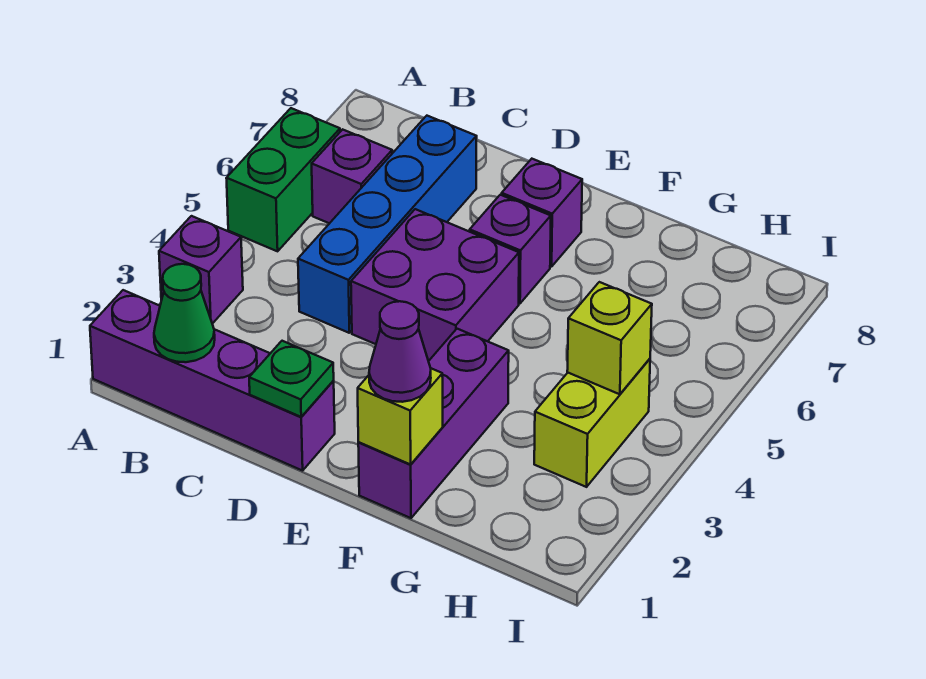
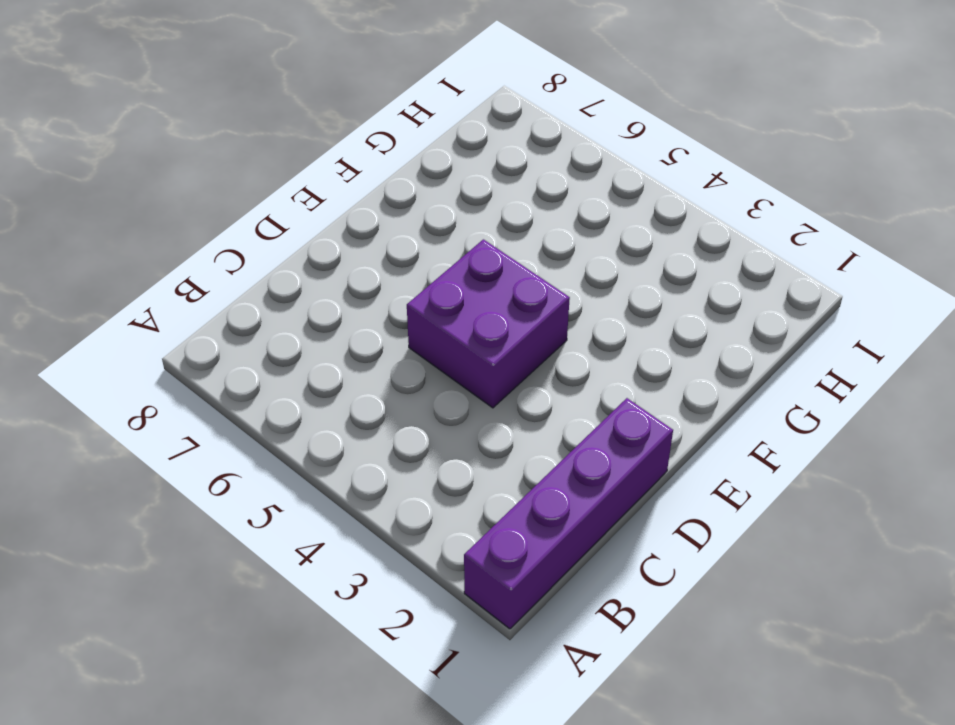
none -> purple brick A3 level 1
none -> green brick A5:A6 level 1
none -> purple brick B6 level 1

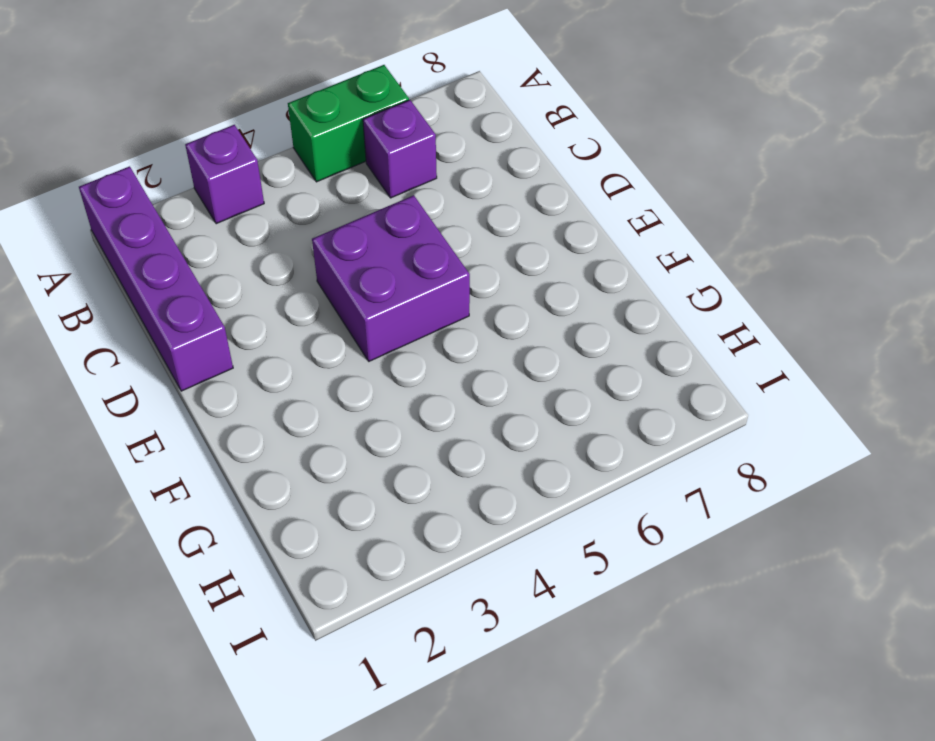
none -> blue brick C4:C7 level 1
none -> purple brick E6 level 1
none -> purple brick E7 level 1

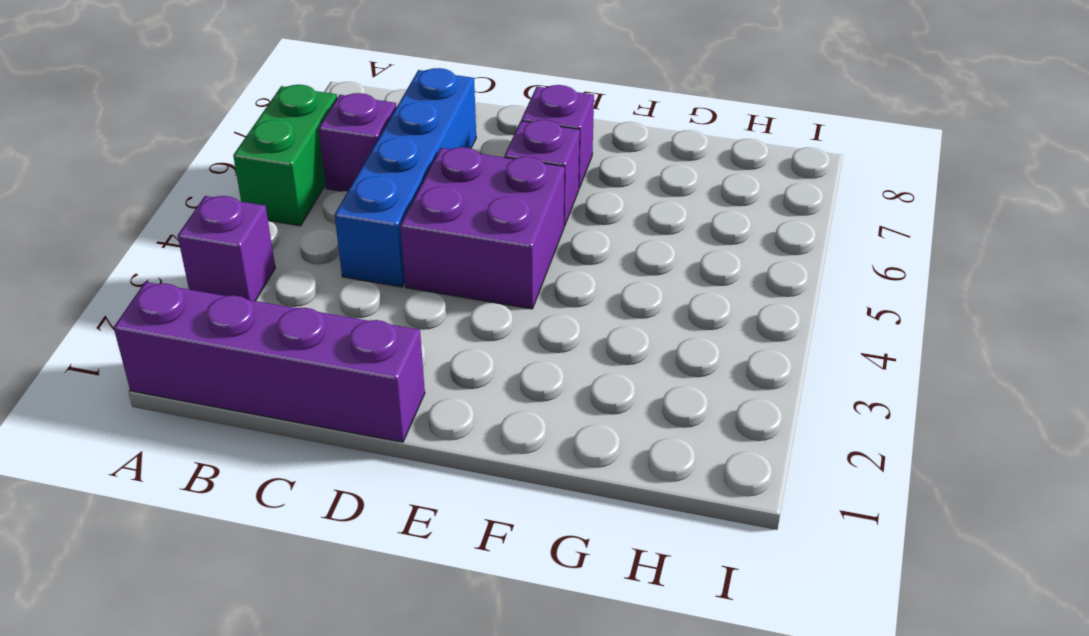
none -> purple brick F1:F3 level 1
none -> lime brick H3:H4 level 1
none -> green cone B1 level 2

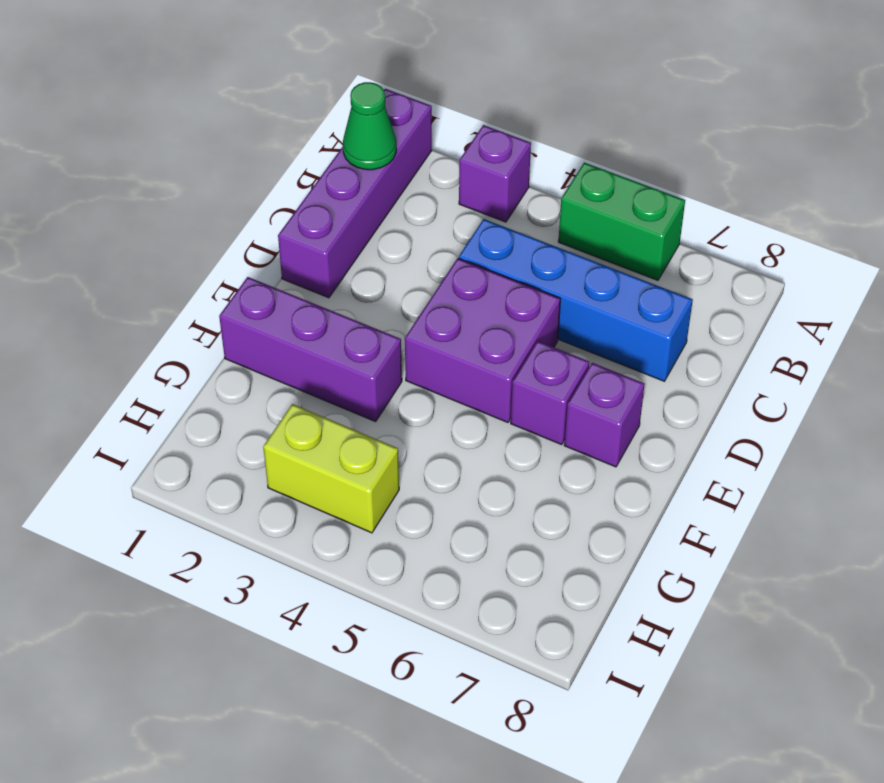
none -> purple brick B6 level 1
none -> green plate D1 level 2
none -> lime brick F1 level 2

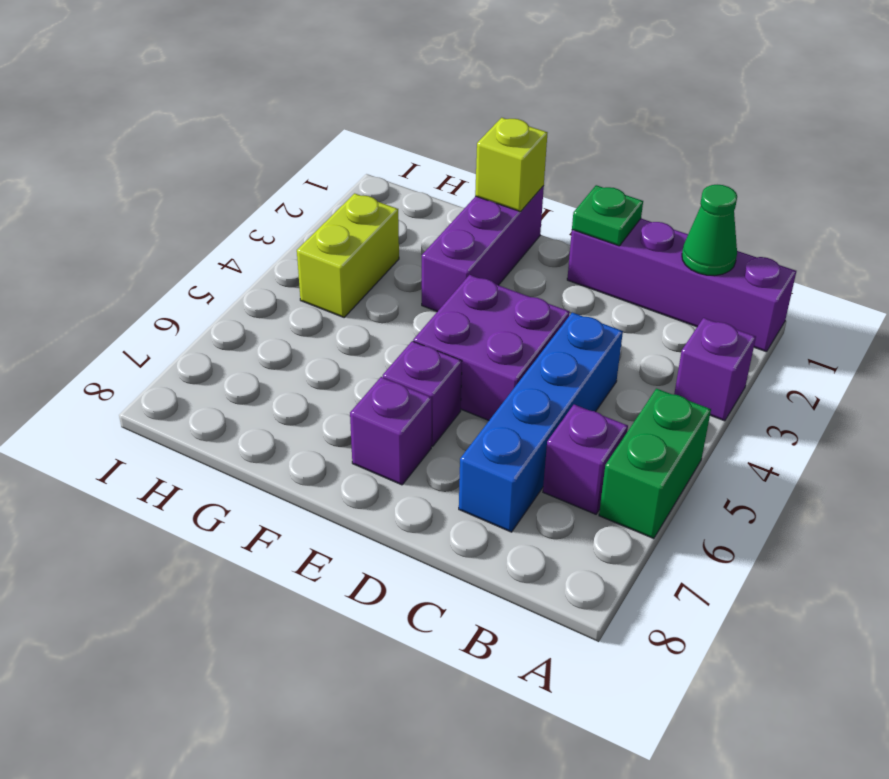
none -> lime brick H4 level 2
none -> purple cone F1 level 3

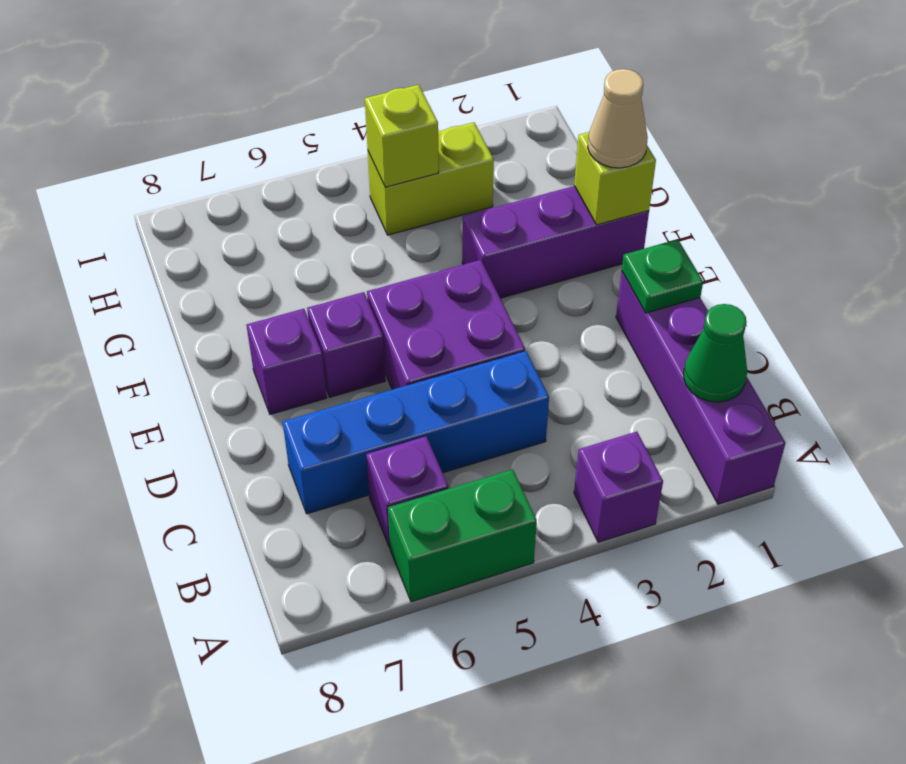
tan cone F1 level 3 -> purple cone F1 level 3

